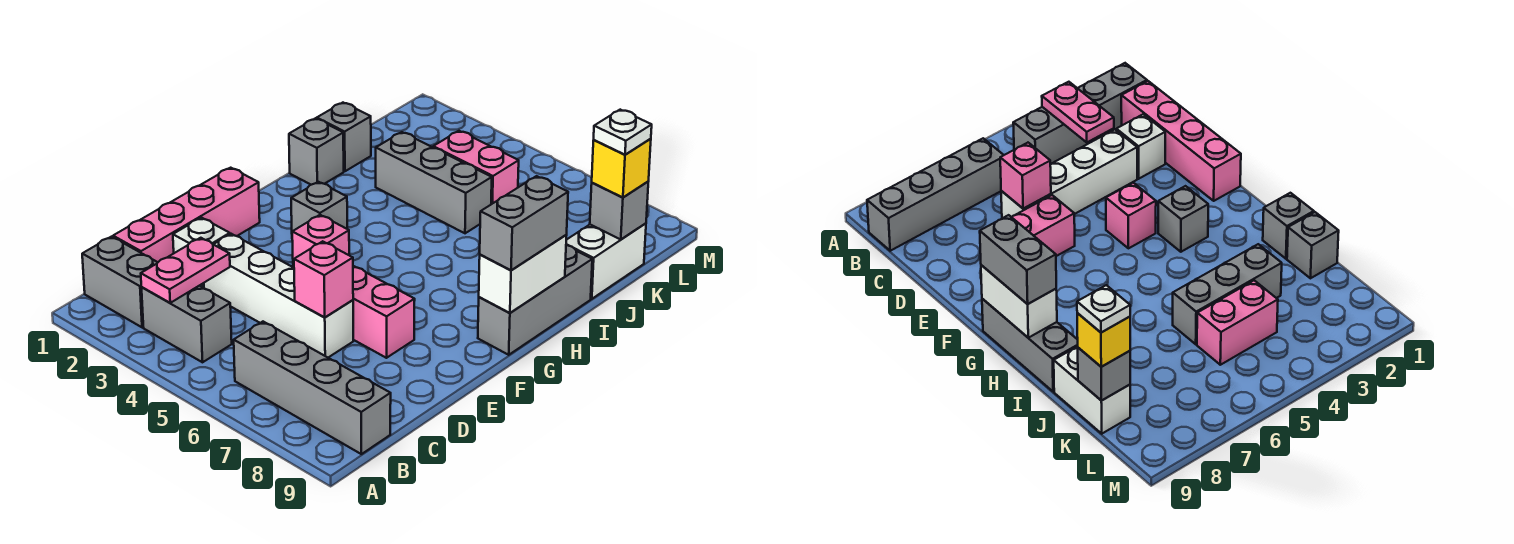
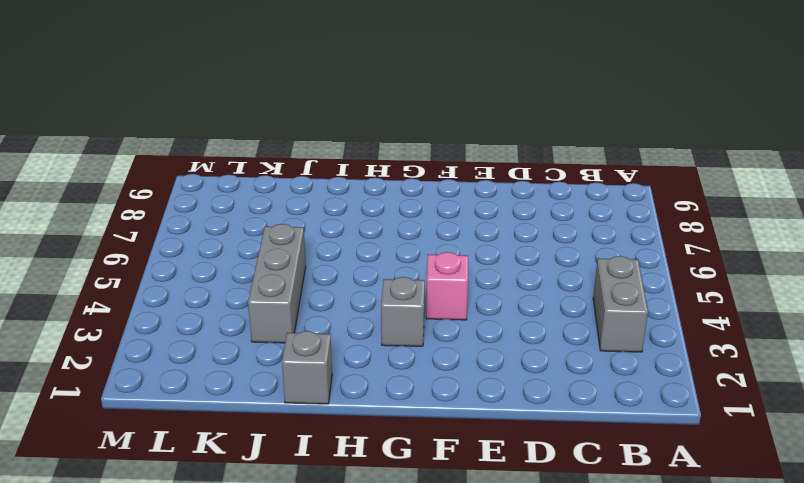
none -> grey brick B1:B2 level 1
none -> grey brick B6:B9 level 1
none -> pink brick C1:F1 level 1

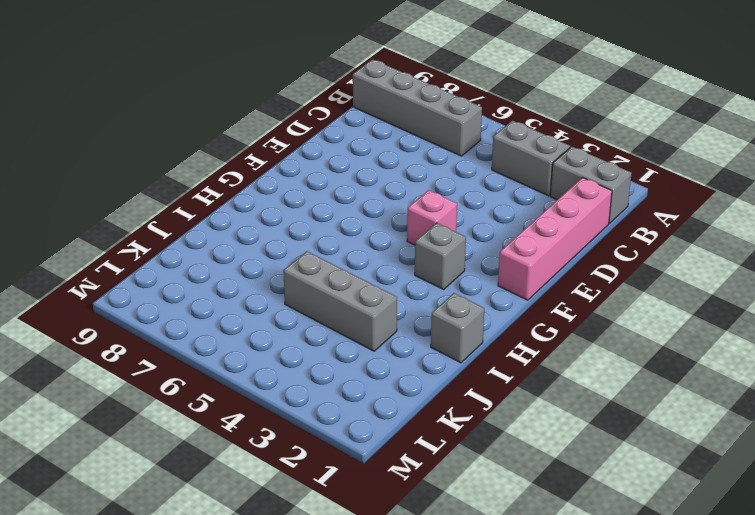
none -> white brick D2 level 1
none -> white brick D3:D6 level 1
none -> pink brick E6:E7 level 1

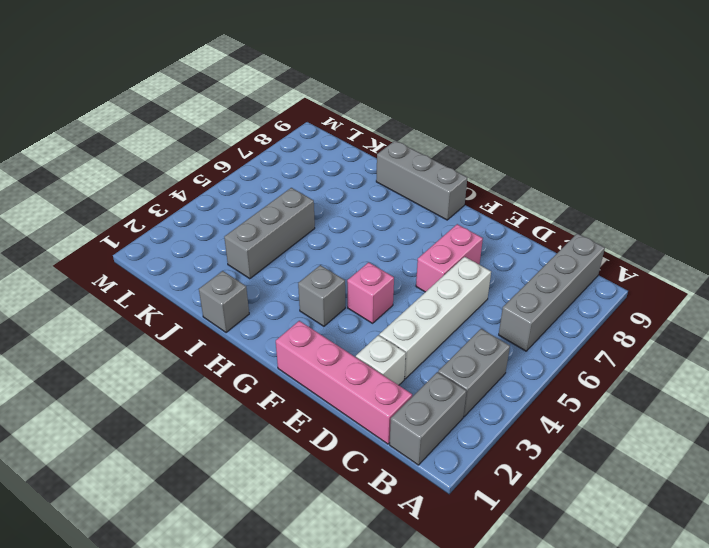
none -> grey brick J1 level 1
none -> white brick J9:K9 level 1
none -> pink brick K4:K5 level 1

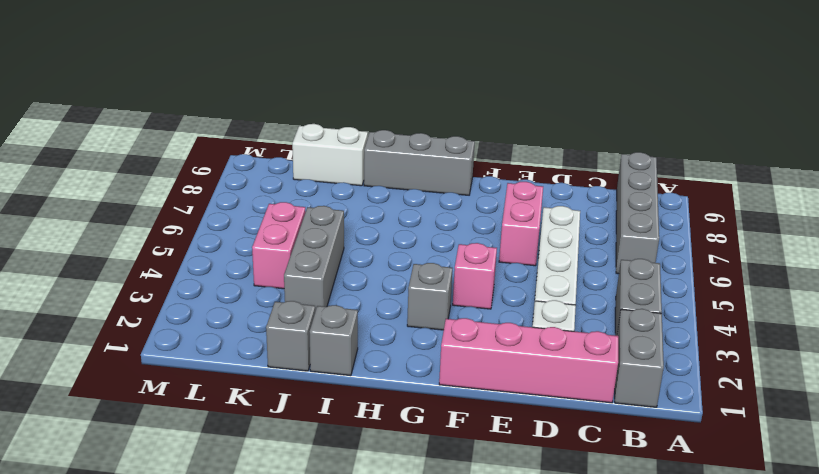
none -> pink plate B3:C3 level 2
none -> pink brick D6 level 2
none -> white brick G9:H9 level 2

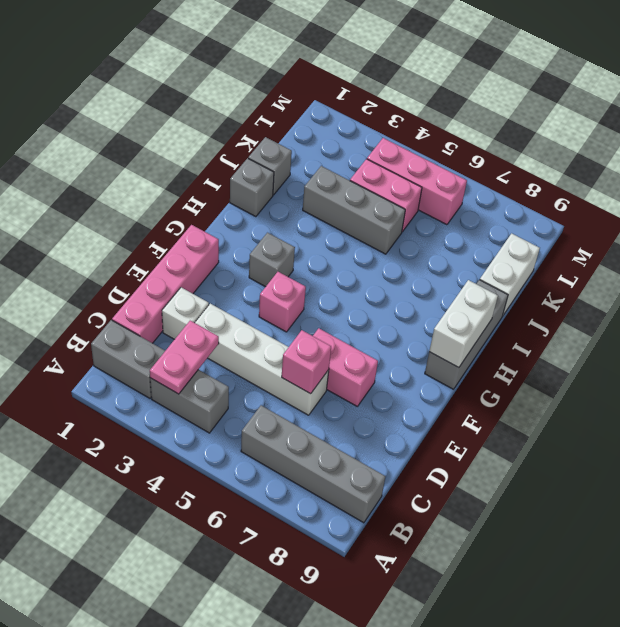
pink brick L4:L6 level 1 -> none
none -> grey brick K9 level 2
none -> grey brick G9:H9 level 3
none -> yellow brick K9 level 3

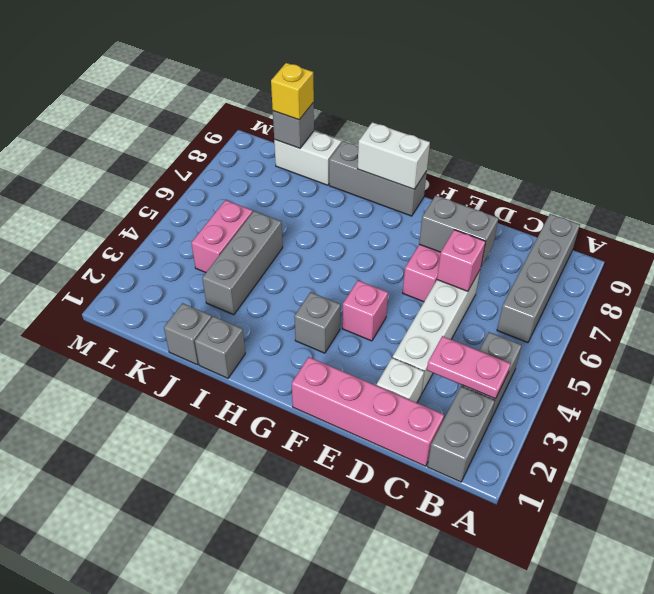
grey brick D7:E7 level 2 -> grey brick G9:H9 level 3
none -> white plate K9 level 4

